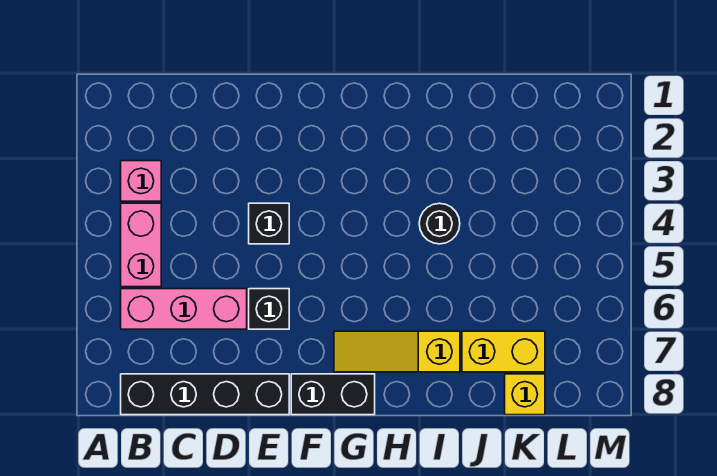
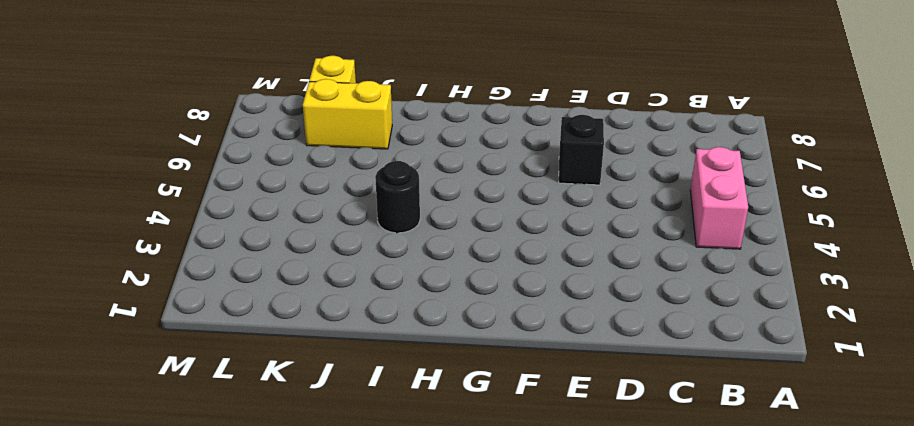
none -> pink brick B3 level 1
none -> pink brick B6:D6 level 1

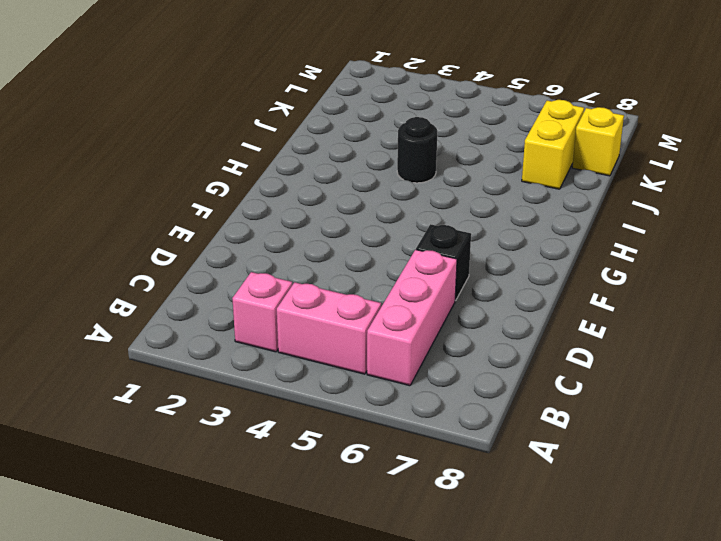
none -> black brick B8:E8 level 1
none -> black brick E4 level 1

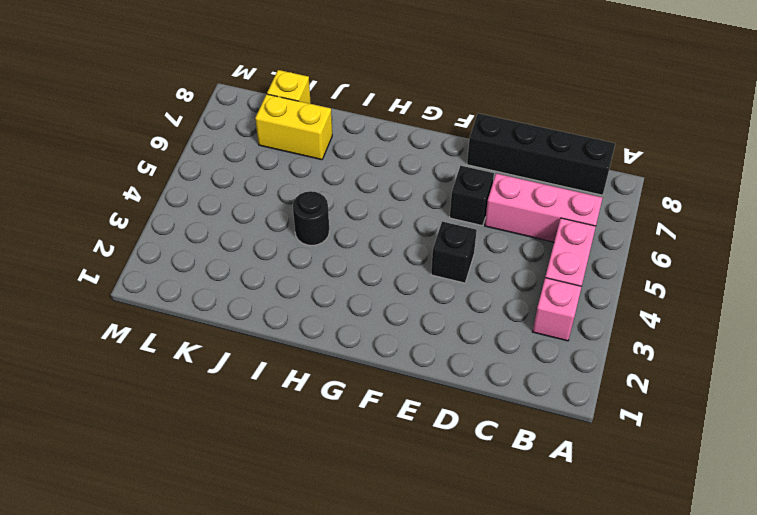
none -> black brick F8:G8 level 1
none -> yellow slope G7:I7 level 1 top I

